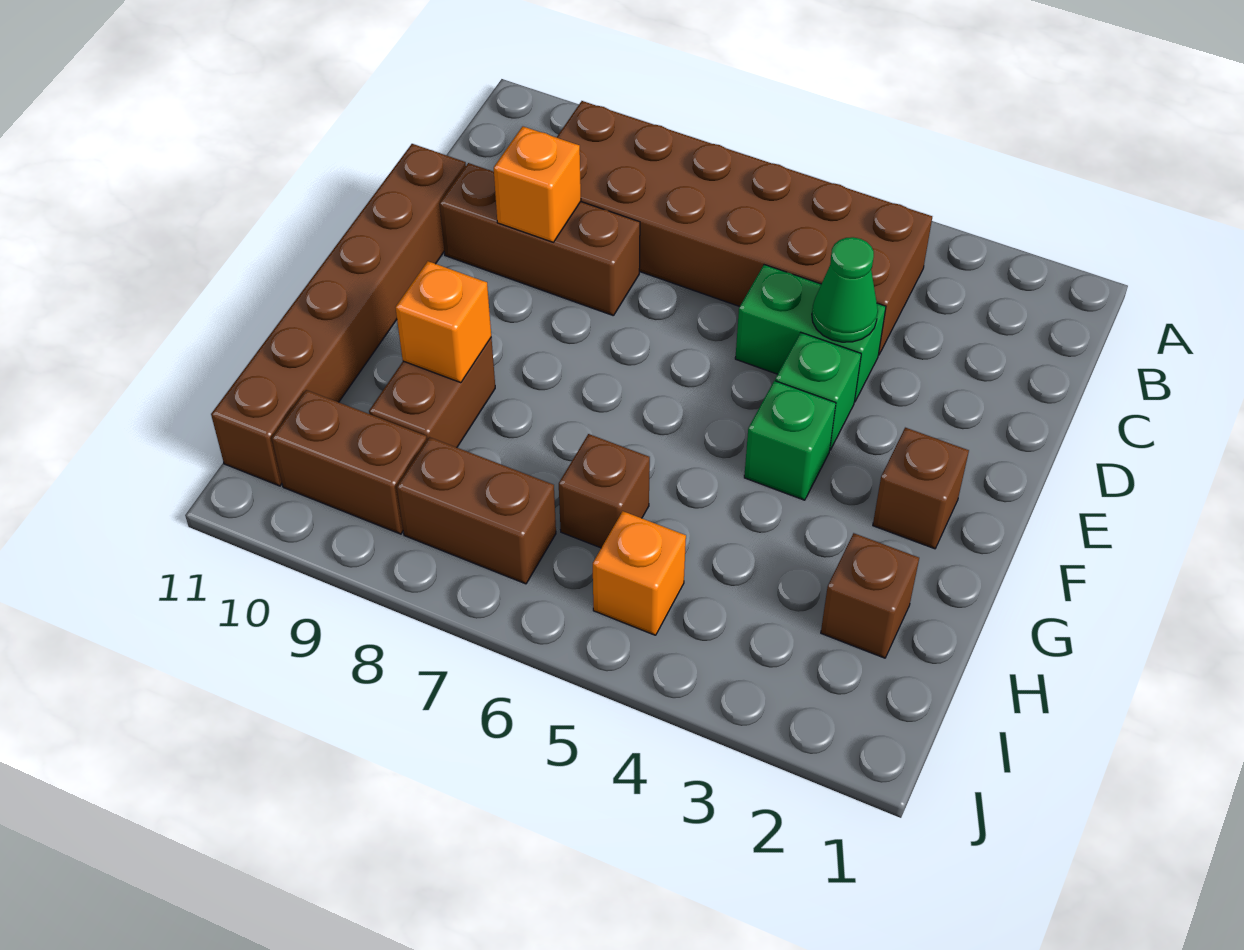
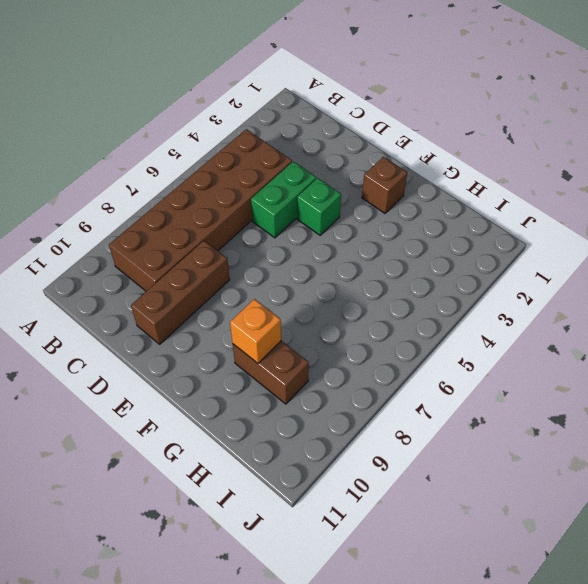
none -> brown brick D11:I11 level 1
none -> green brick F4 level 1
none -> brown brick H2 level 1

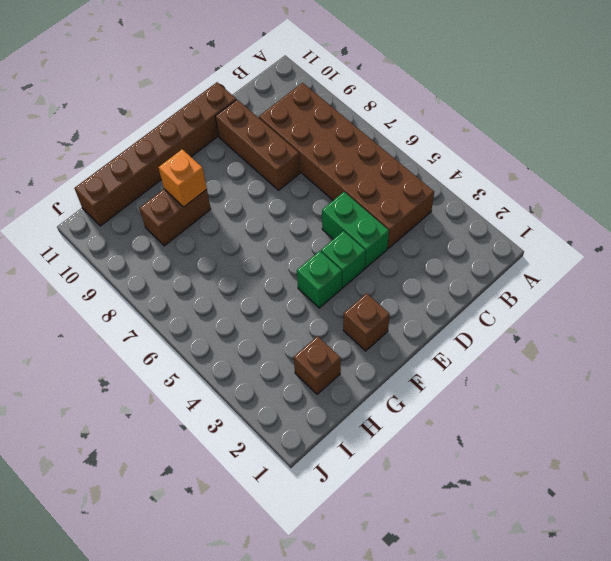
none -> brown brick H6 level 1
none -> orange brick I5 level 1
none -> brown brick I7:I8 level 1

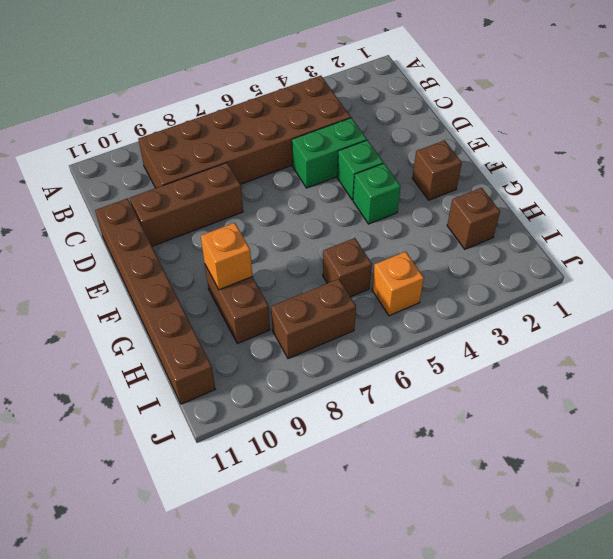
none -> brown brick I9:I10 level 1
none -> green cone D4 level 2
none -> orange brick D9 level 2

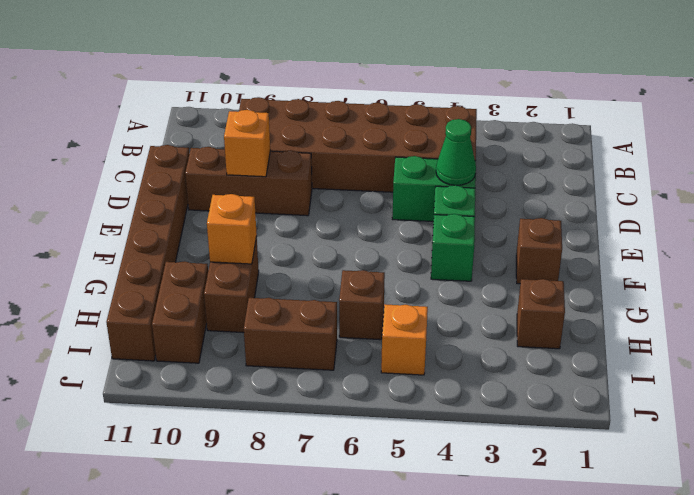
brown brick H10:I10 level 1 -> brown brick I9:I10 level 1

